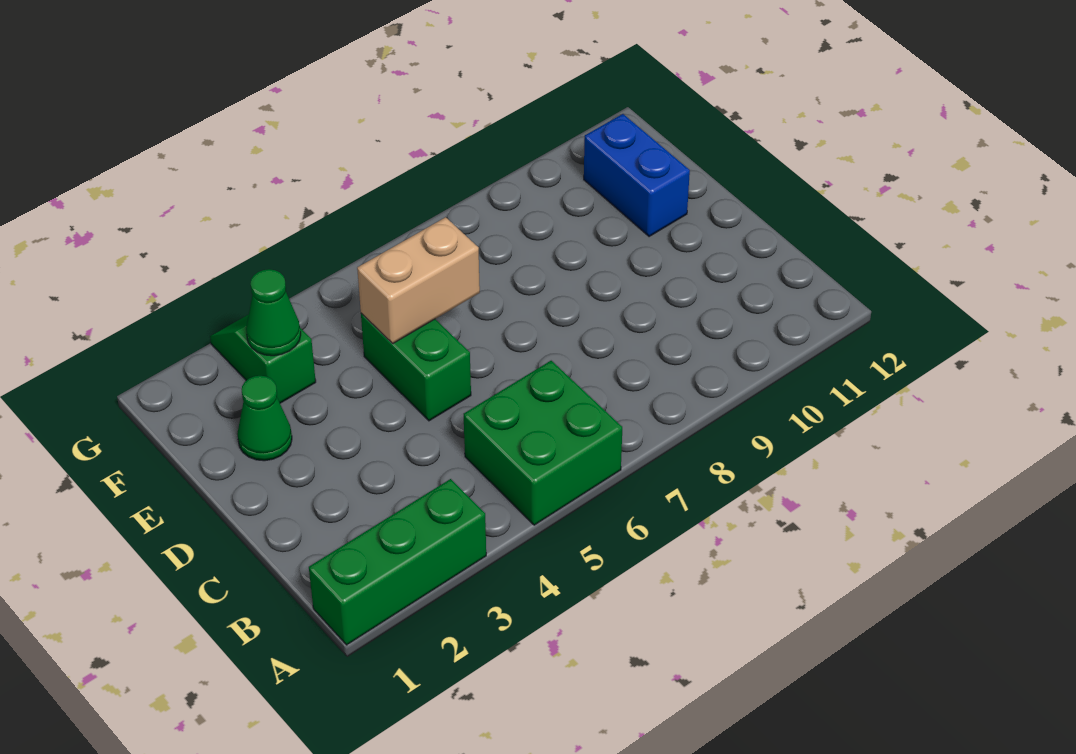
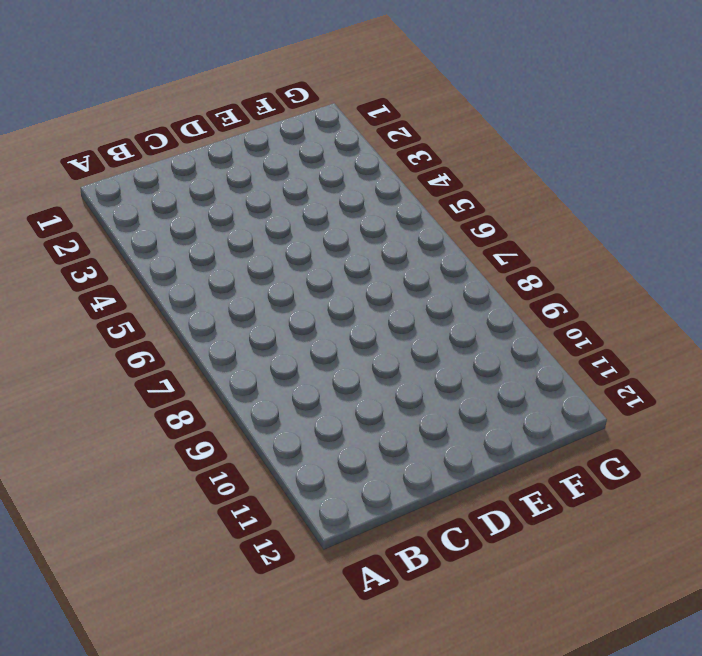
none -> green brick A1:A3 level 1
none -> green brick A5:B6 level 1

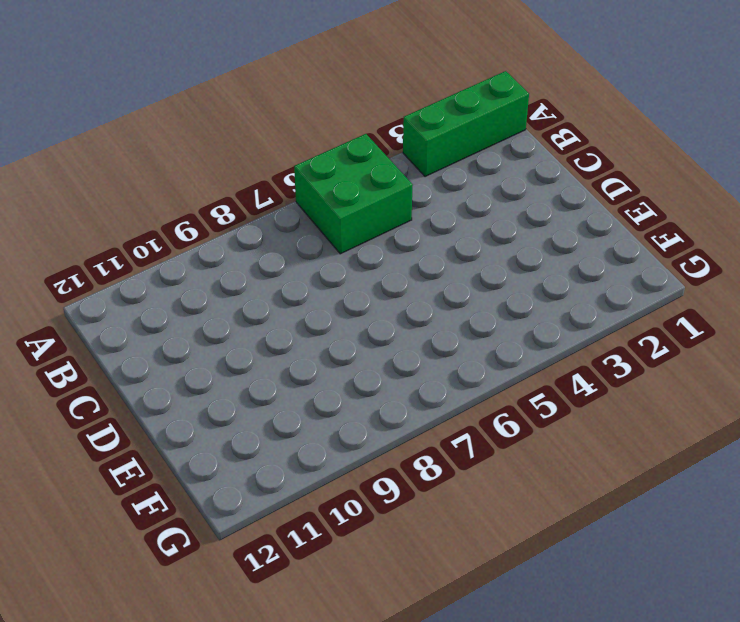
none -> green brick D5:E5 level 1
none -> green cone E2 level 1

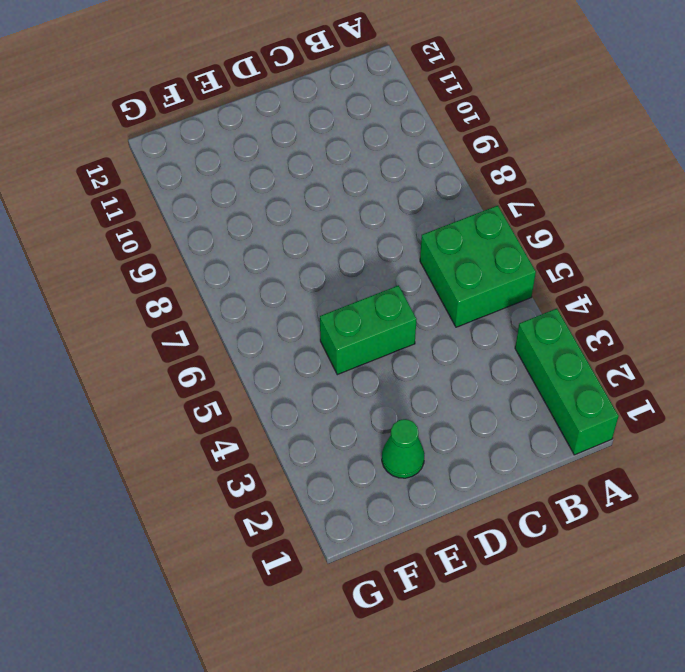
none -> blue brick E11:F11 level 1
none -> green slope F3:G3 level 1 top F

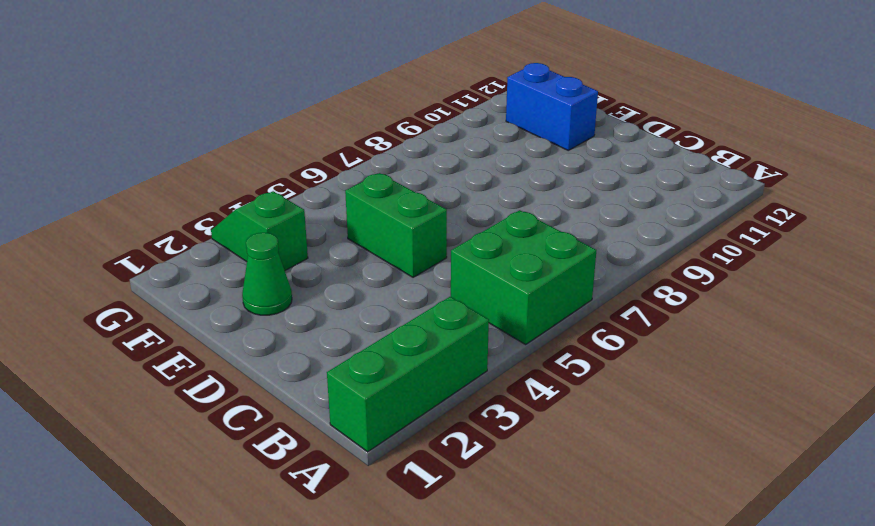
none -> tan brick E5:E6 level 2
none -> green cone F3 level 2

